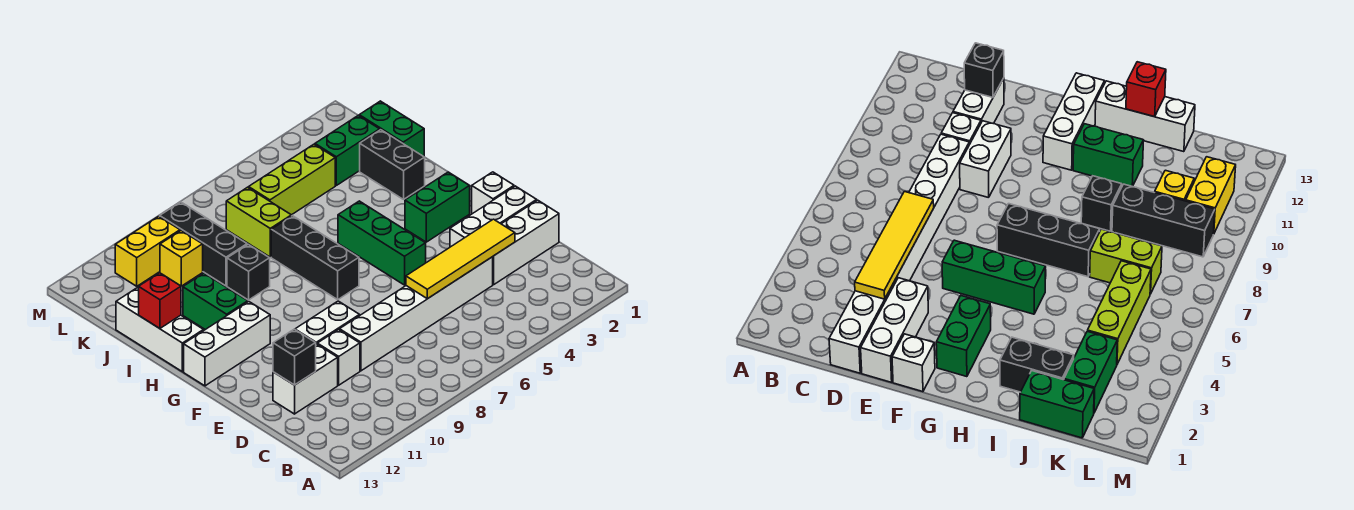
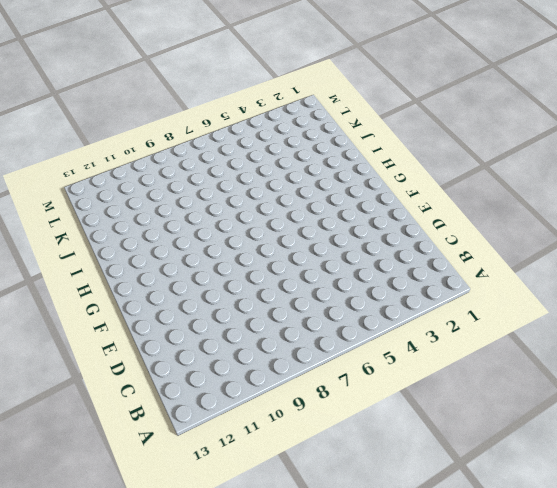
none -> white brick D1:D3 level 1
none -> white brick D4:D9 level 1
none -> white brick D10 level 1

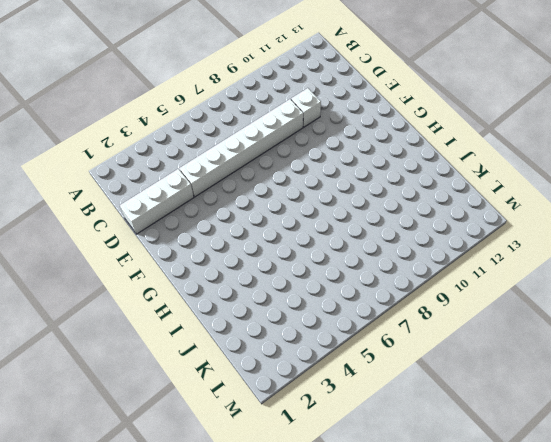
none -> white brick D11:D12 level 1
none -> white brick E1:E3 level 1
none -> white brick E9:E10 level 1

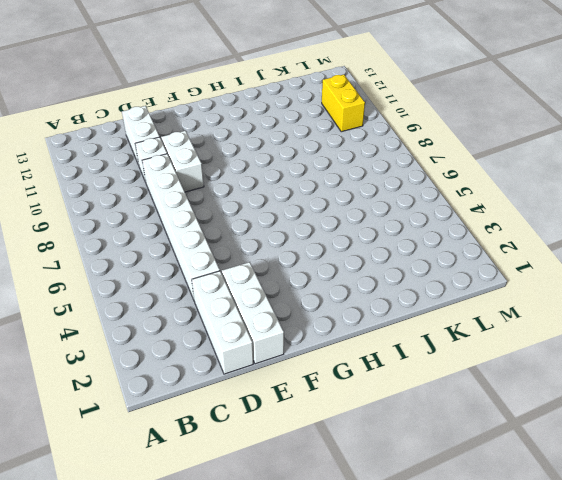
none -> white brick F1 level 1
none -> green brick F5:H5 level 1
none -> green brick G2:G3 level 1

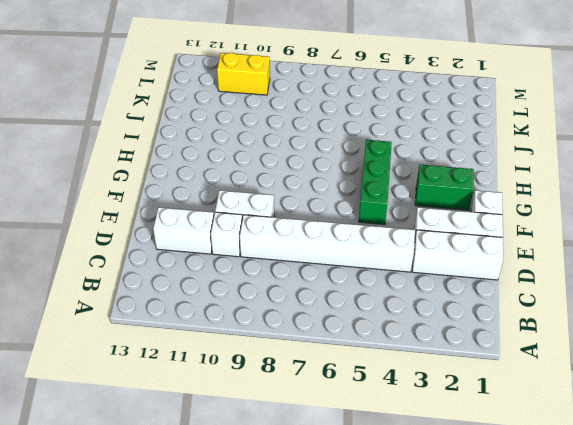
none -> black brick G7:I7 level 1
none -> white brick G11:G13 level 1
none -> green brick H11:I11 level 1

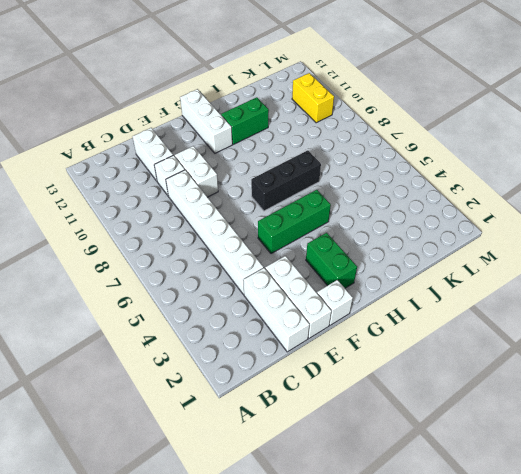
none -> white brick H13:J13 level 1
none -> black brick I2:J2 level 1
none -> black brick I9 level 1

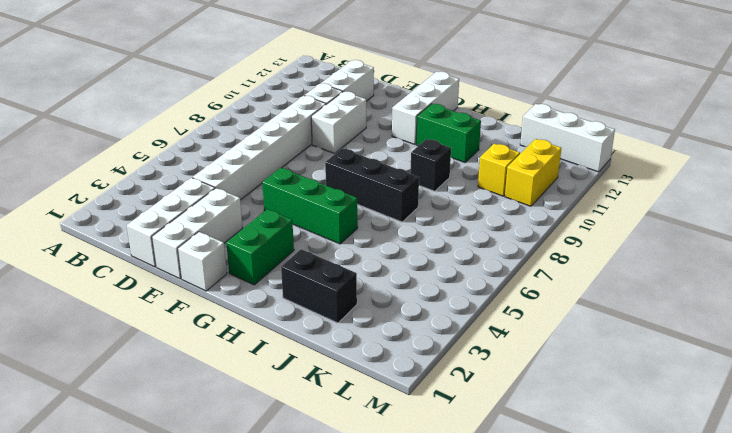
white brick K13:M13 level 1 -> white brick H13:J13 level 1
none -> green brick J1:K1 level 1
none -> lime brick J7:K7 level 1
none -> black brick J9:L9 level 1

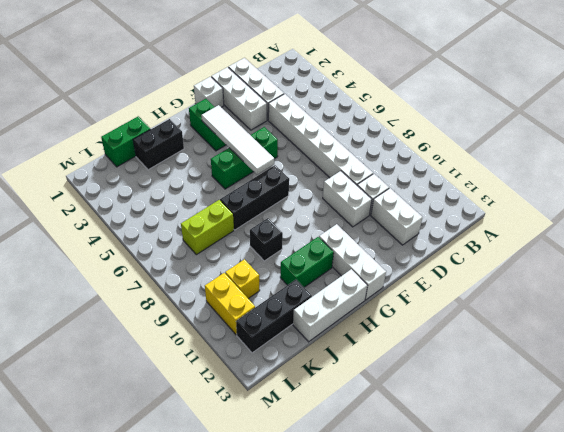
white tile G3:G6 level 2 -> none
black brick J12:L12 level 1 -> black brick J9:L9 level 1
none -> green brick K2:K3 level 1
none -> lime brick K4:K6 level 1
none -> yellow tile D3:D6 level 2

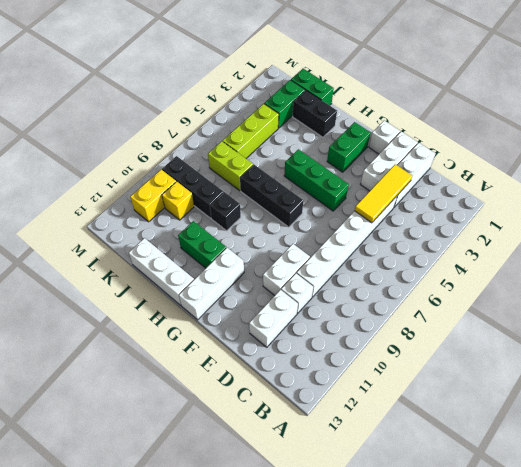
yellow tile D3:D5 level 2 -> yellow tile D3:D6 level 2
none -> black brick D12 level 2
none -> red brick I13 level 2

